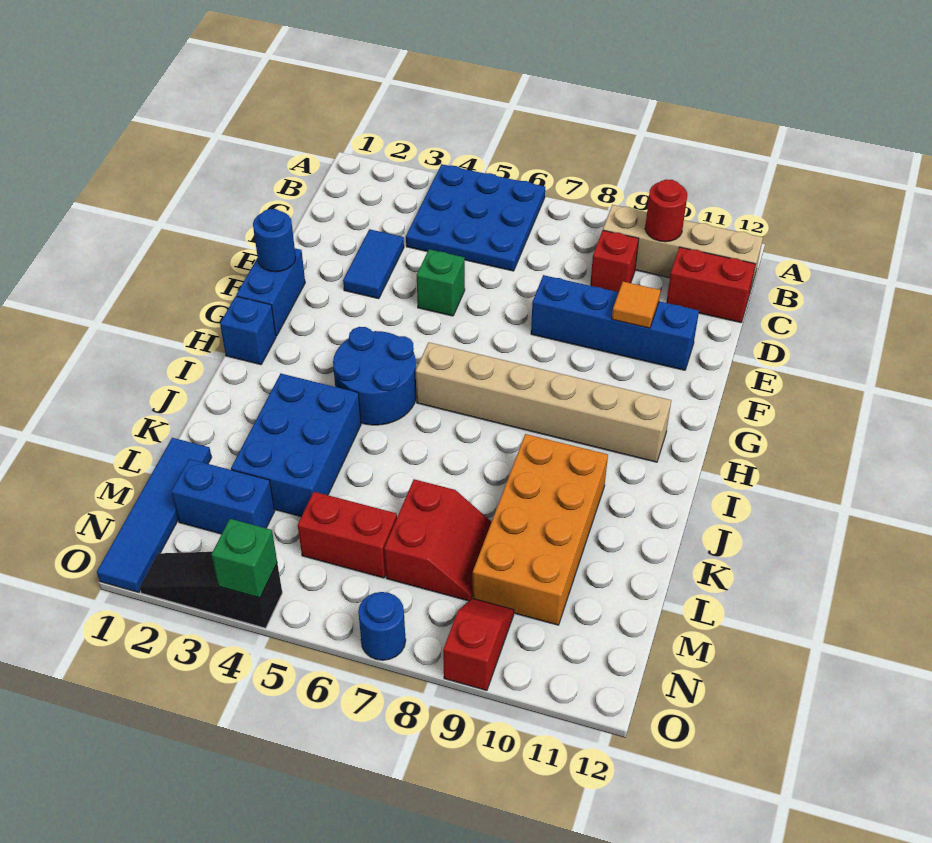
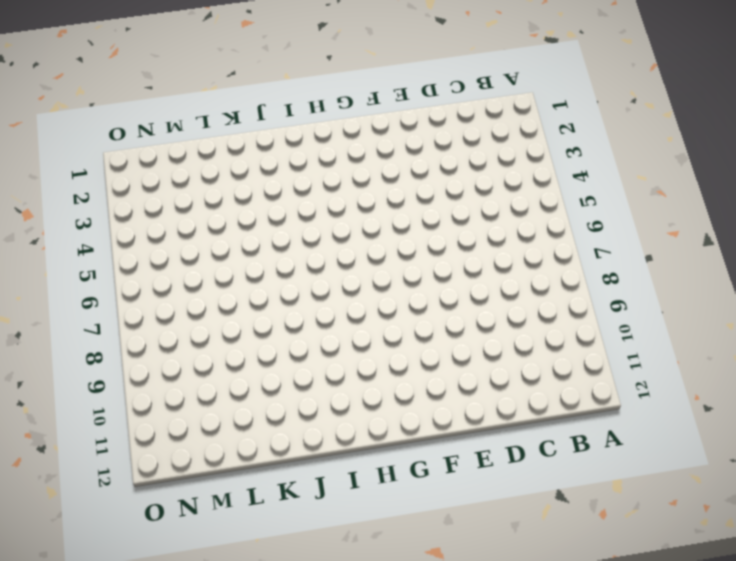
none -> blue plate A4:C6 level 1
none -> tan brick B9:B12 level 1
none -> red brick C9 level 1

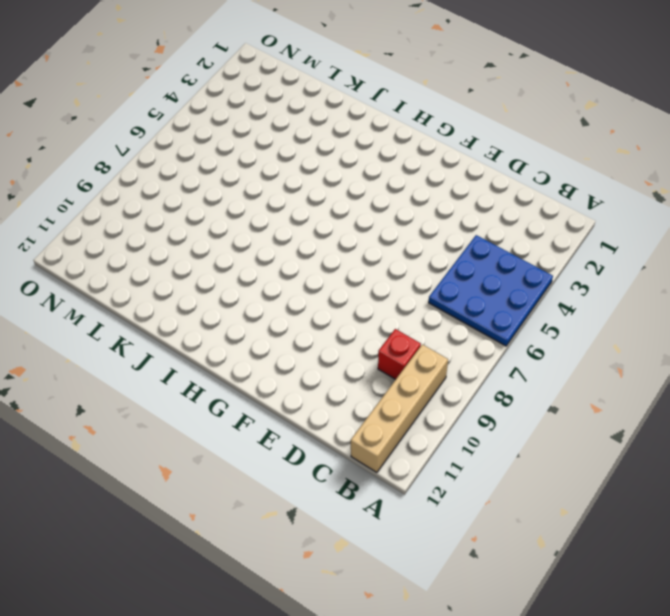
none -> red brick C11:C12 level 1
none -> blue tile D3:E3 level 1
none -> green brick E5 level 1

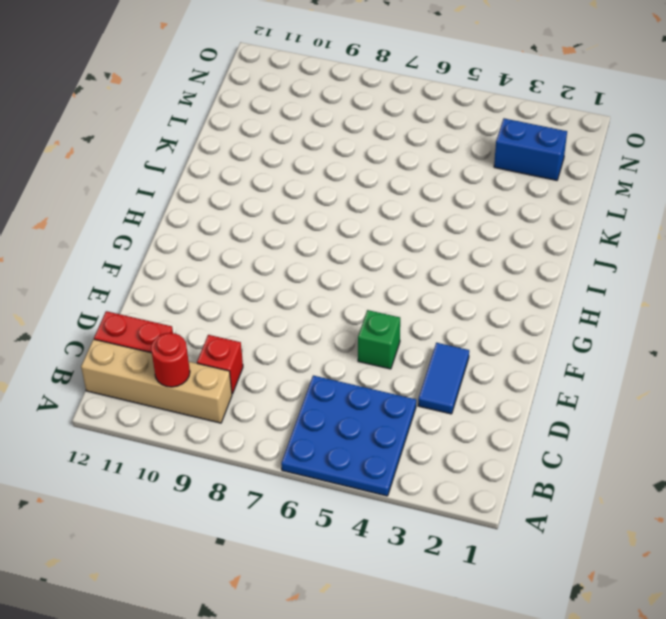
none -> blue brick E8:E11 level 1
none -> blue brick F1:G1 level 1
none -> blue brick H1 level 1

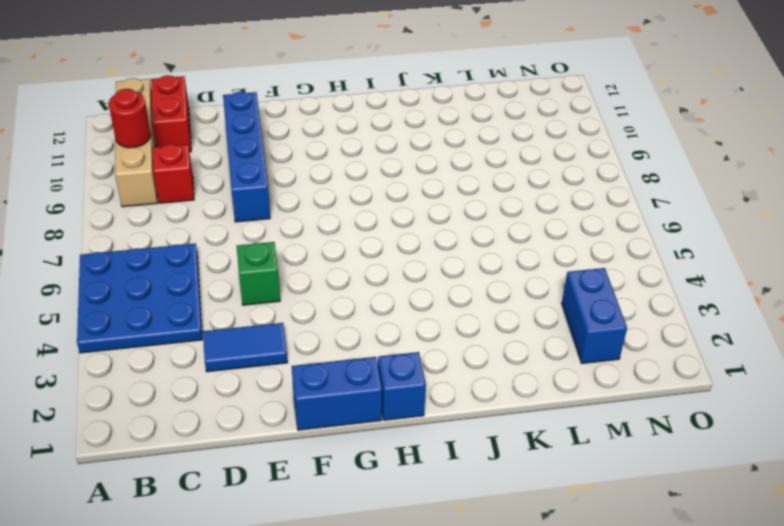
none -> blue round brick H4:I5 level 1
none -> tan brick H6:H11 level 1
none -> blue brick J3:L4 level 1

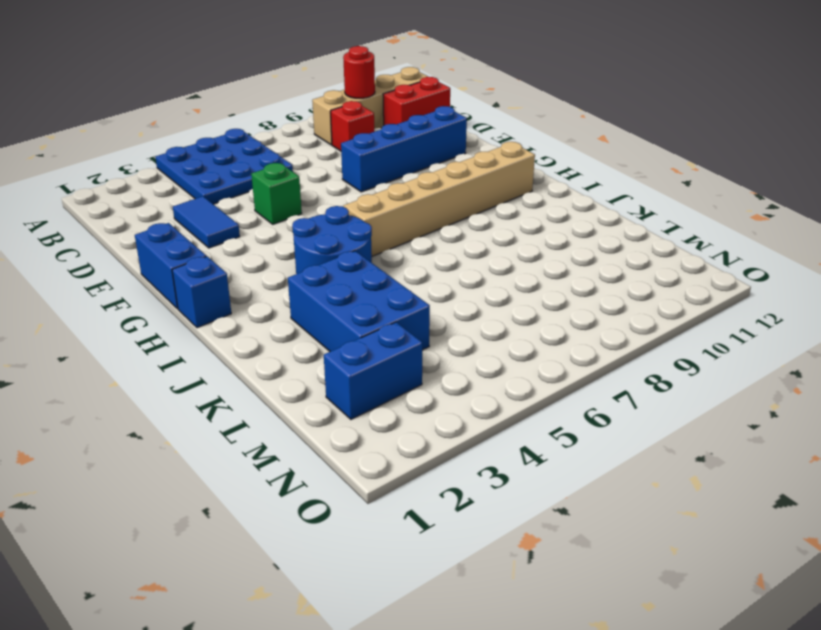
none -> orange brick J9:M10 level 1
none -> blue tile L1:O1 level 1
none -> red slope L7:M8 level 1 top 7

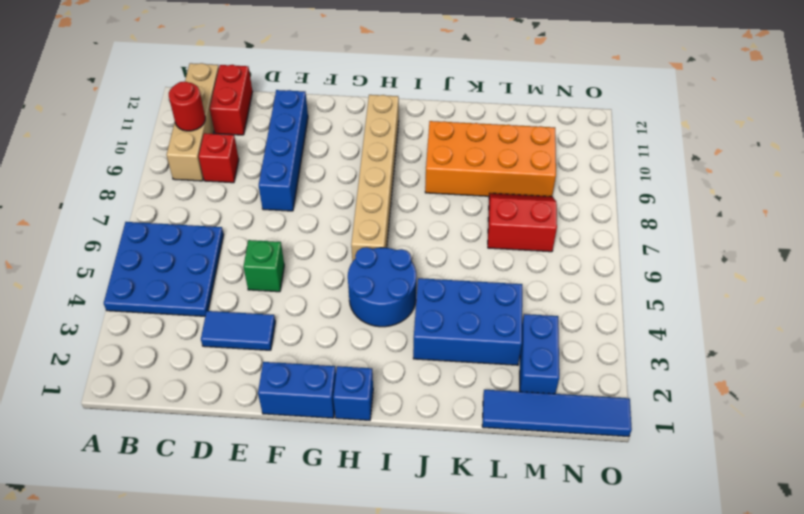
none -> red brick M5:M6 level 1
none -> red slope N9:O9 level 1 top O
none -> black slope O2:O4 level 1 top 4

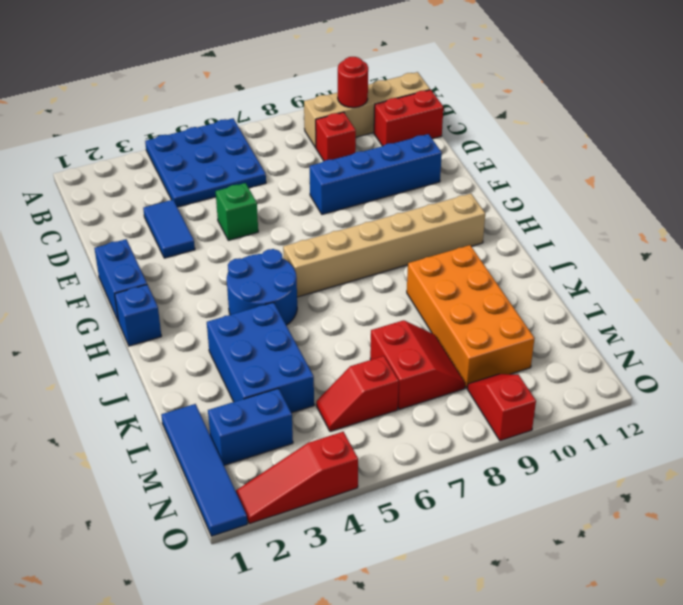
red slope M5:M6 level 1 top 6 -> red brick M5:M6 level 1
red slope O2:O4 level 1 top 4 -> black slope O2:O4 level 1 top 4
none -> blue round brick O7 level 1
none -> orange tile E10 level 2
none -> blue round brick F1 level 2

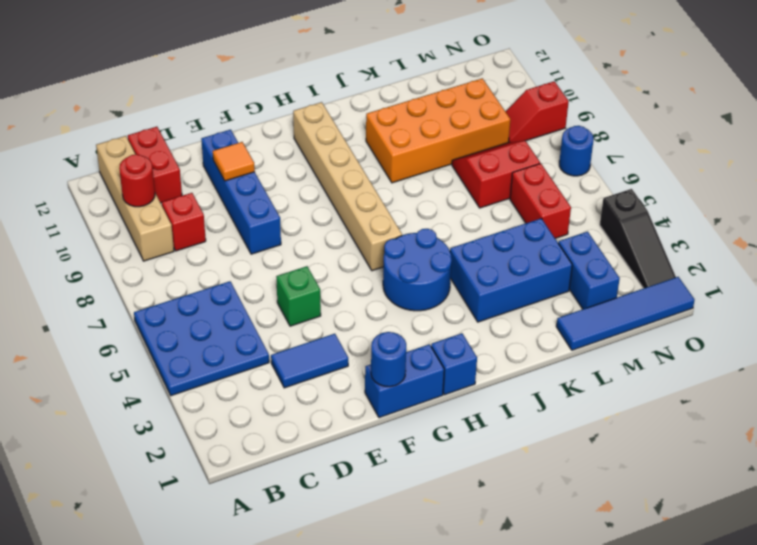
none -> green brick O4 level 2

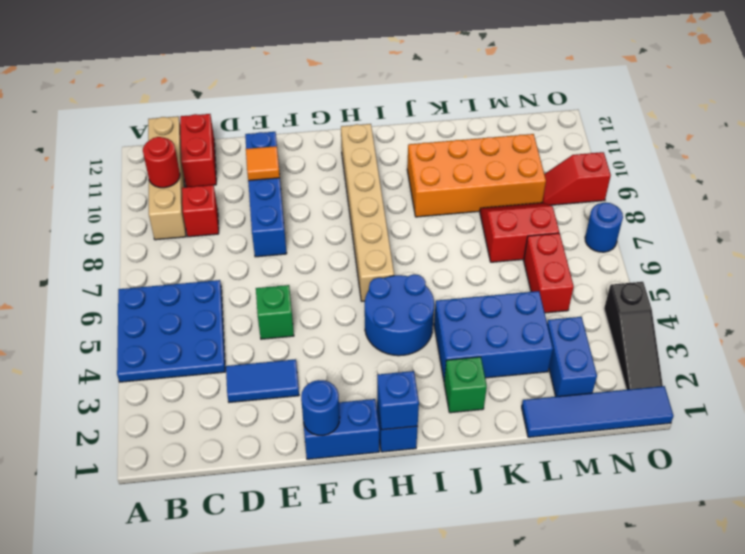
blue brick H1 level 2 -> none
green brick J2 level 1 -> green brick O4 level 2

